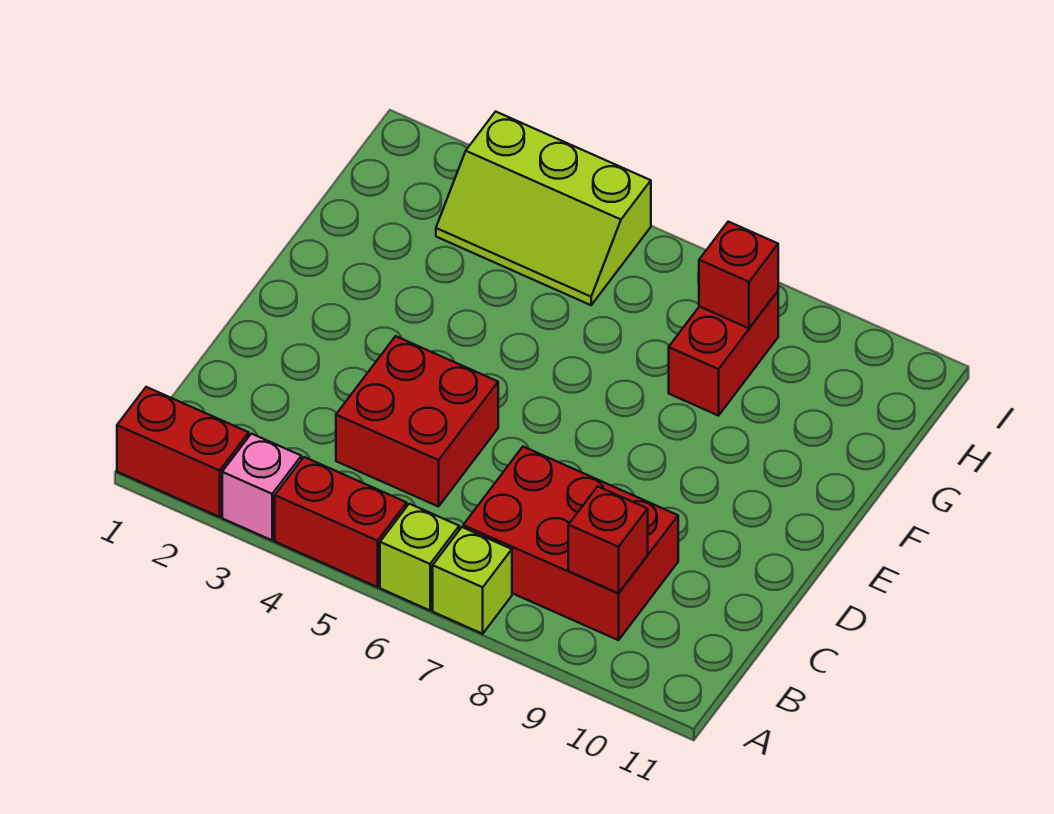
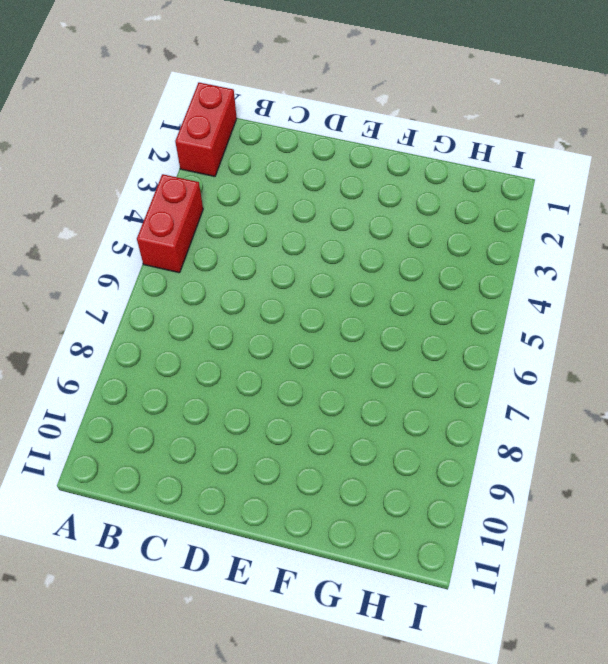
none -> pink brick A3 level 1
none -> lime brick A6 level 1

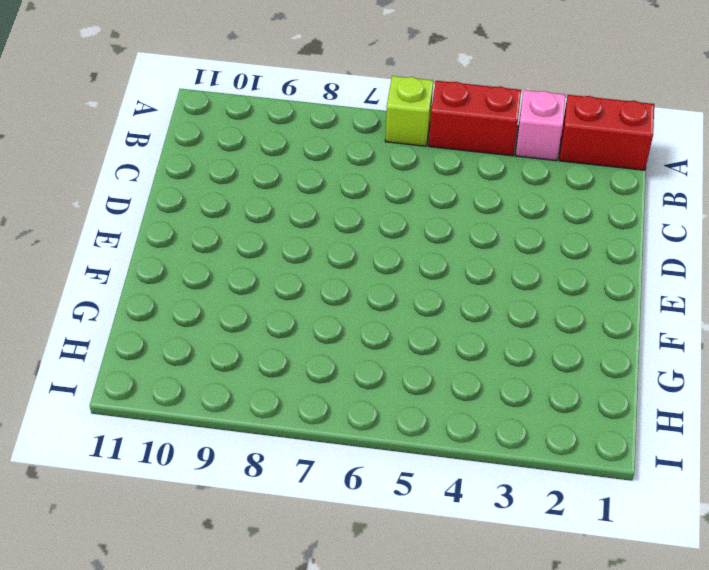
none -> lime brick A7 level 1
none -> red brick B7:C9 level 1

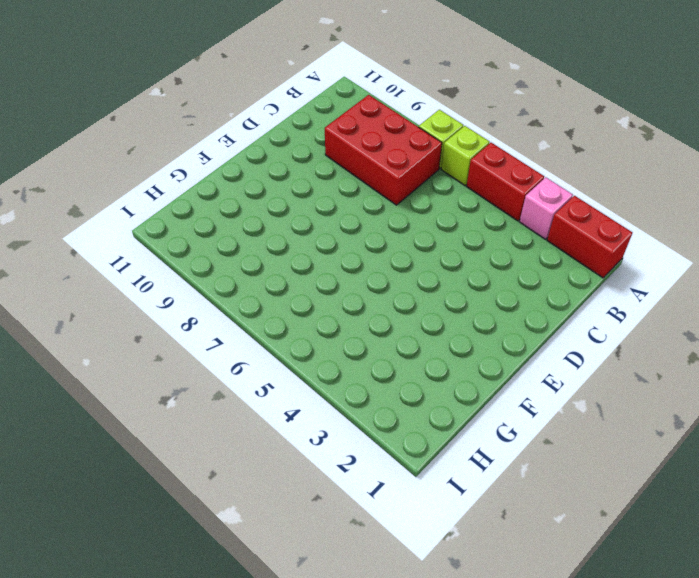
none -> red brick C4:D5 level 1
none -> red brick G8:H8 level 1

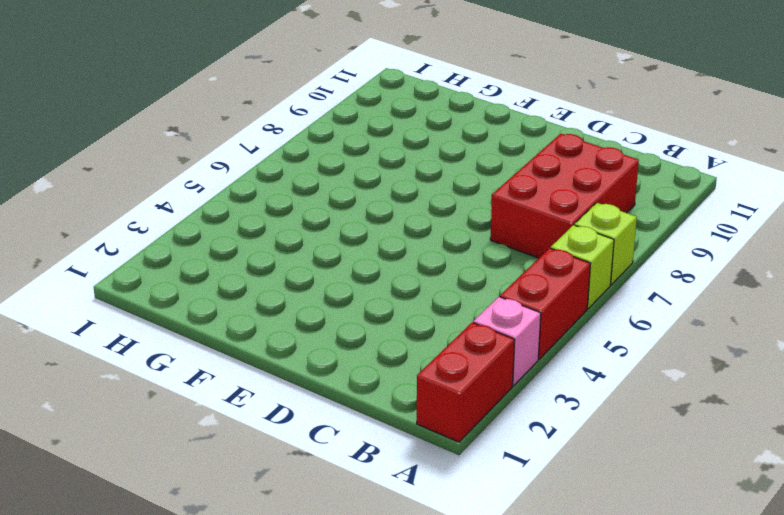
none -> red brick C4:D5 level 1
none -> red brick G8:H8 level 1

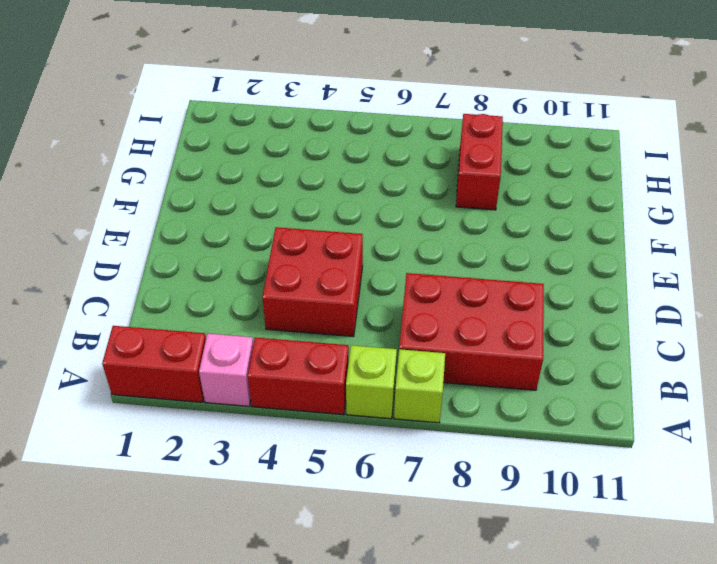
none -> lime slope H3:I5 level 1 top I
none -> red brick B9 level 2

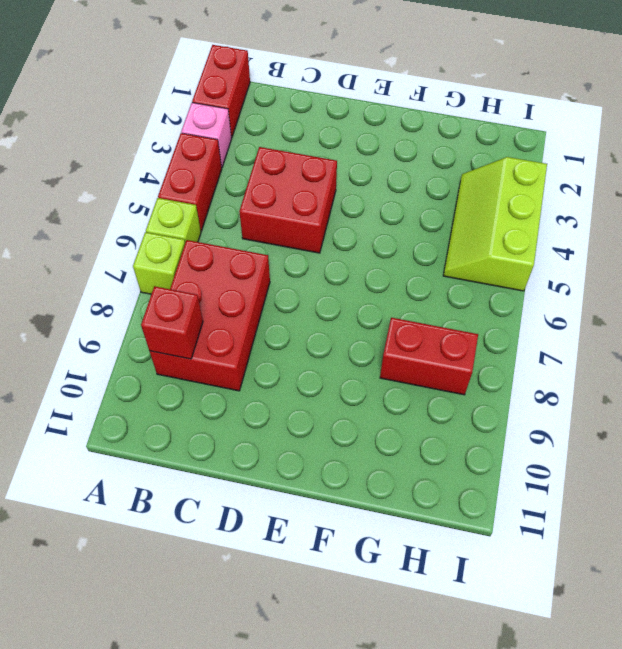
none -> red brick H8 level 2

